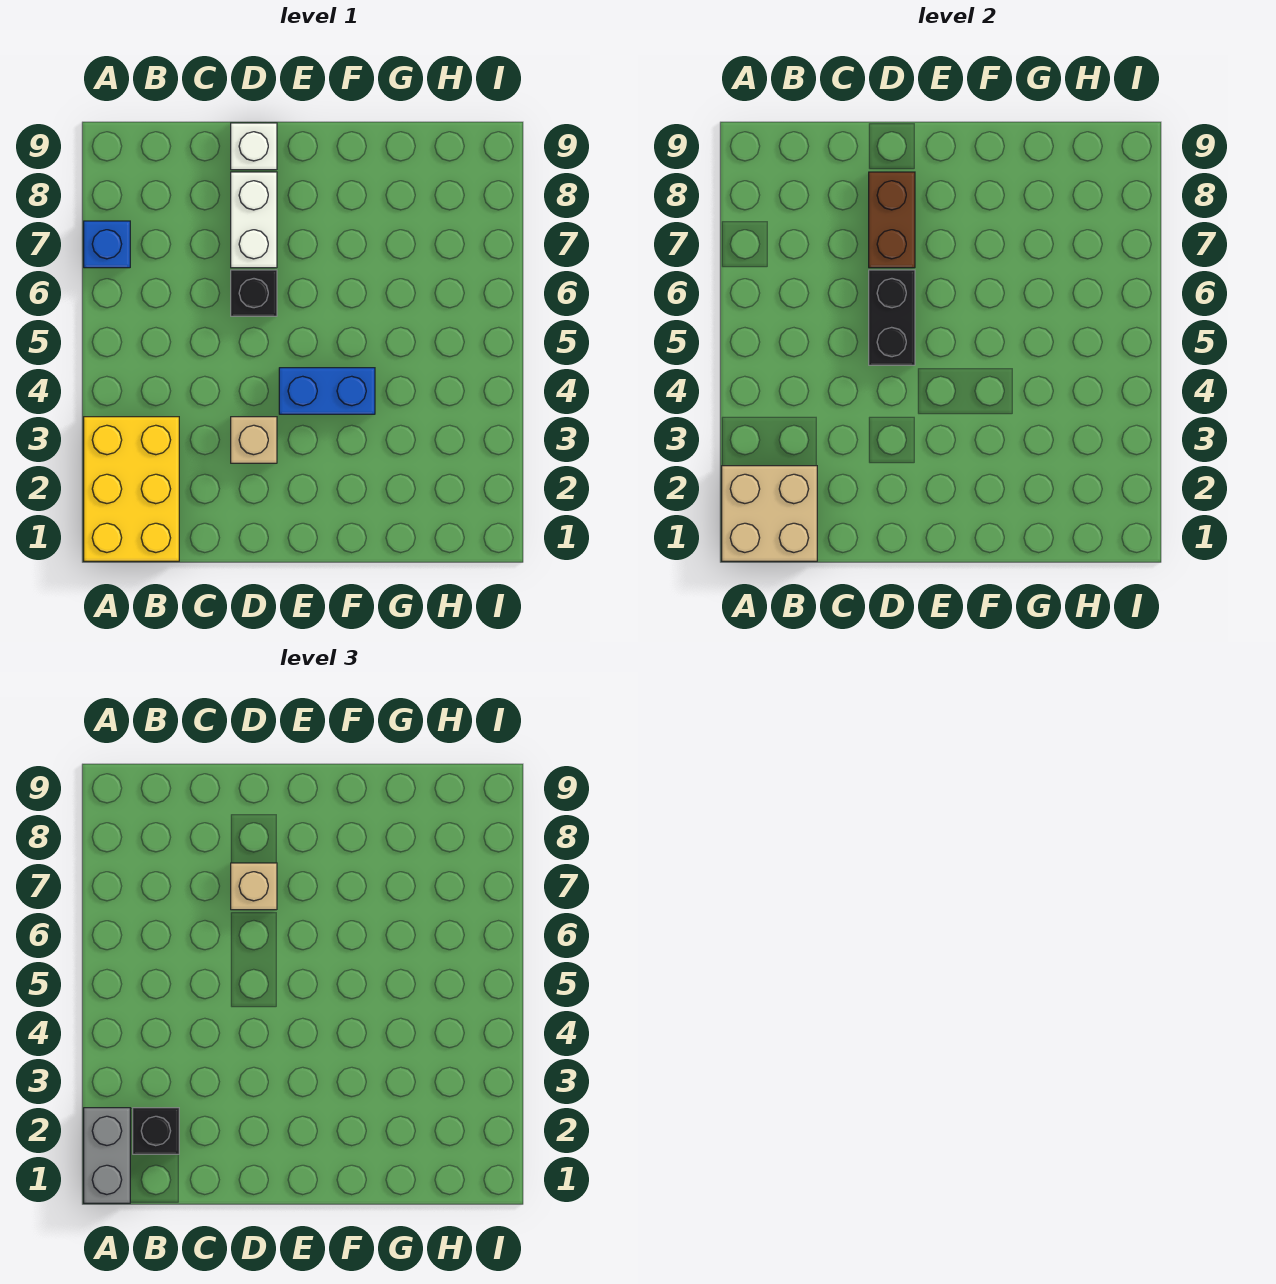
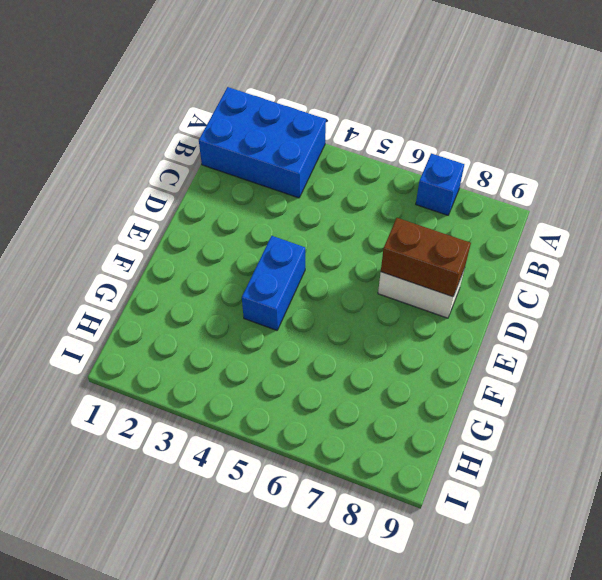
blue brick A1:B3 level 1 -> yellow brick A1:B3 level 1
none -> tan brick D3 level 1
none -> black brick D6 level 1
none -> white brick D9 level 1

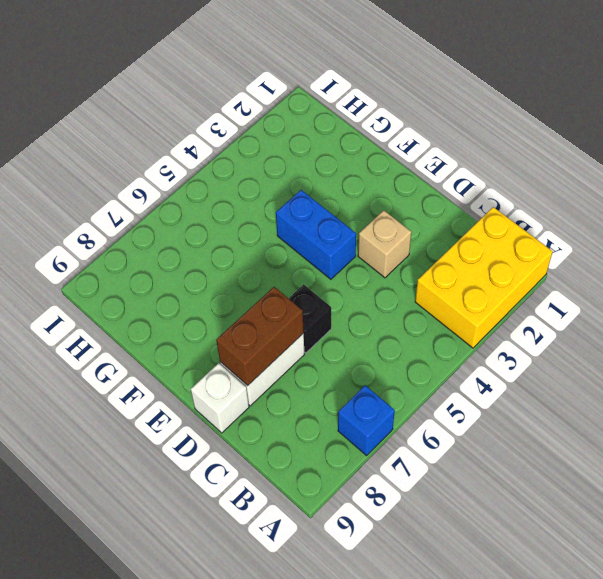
none -> tan brick A1:B2 level 2
none -> black brick D5:D6 level 2
none -> grey brick A1:A2 level 3

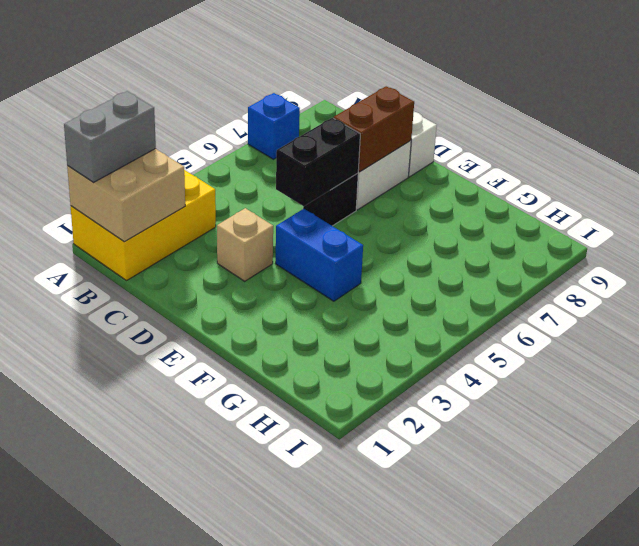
none -> black brick B2 level 3
none -> tan brick D7 level 3

